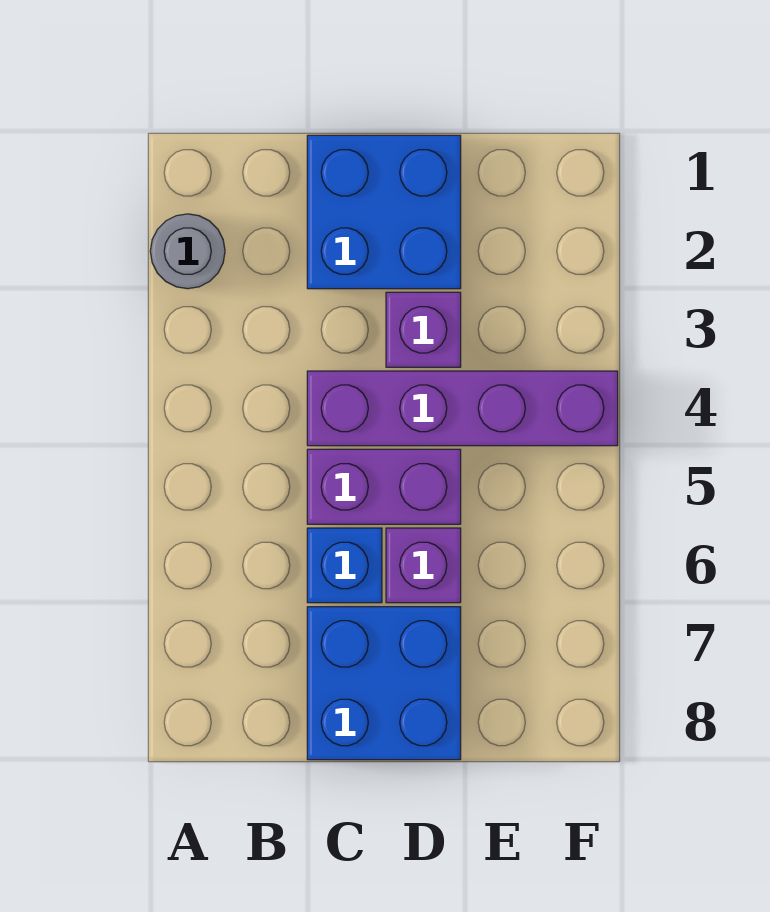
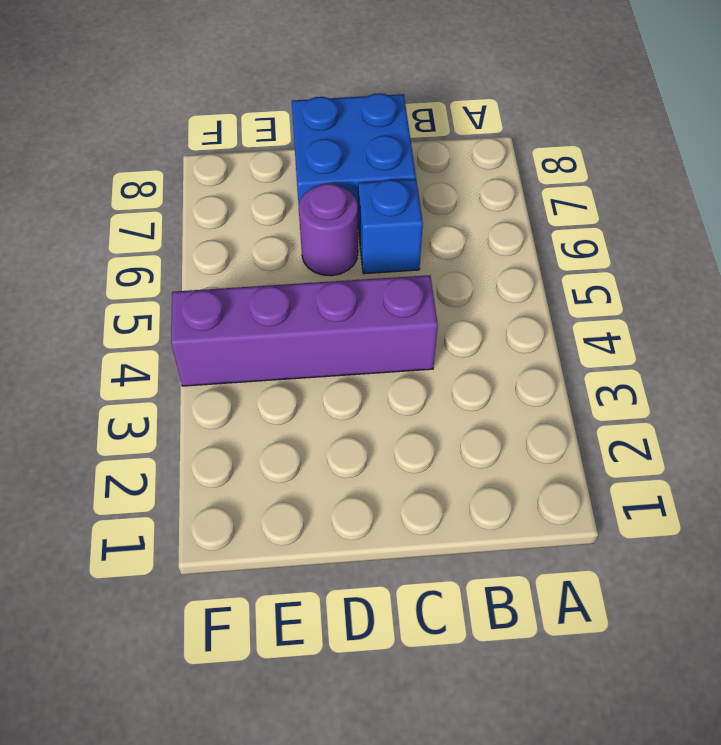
purple round brick D6 level 1 -> purple brick D6 level 1
none -> grey round brick A2 level 1
none -> blue brick C1:D2 level 1

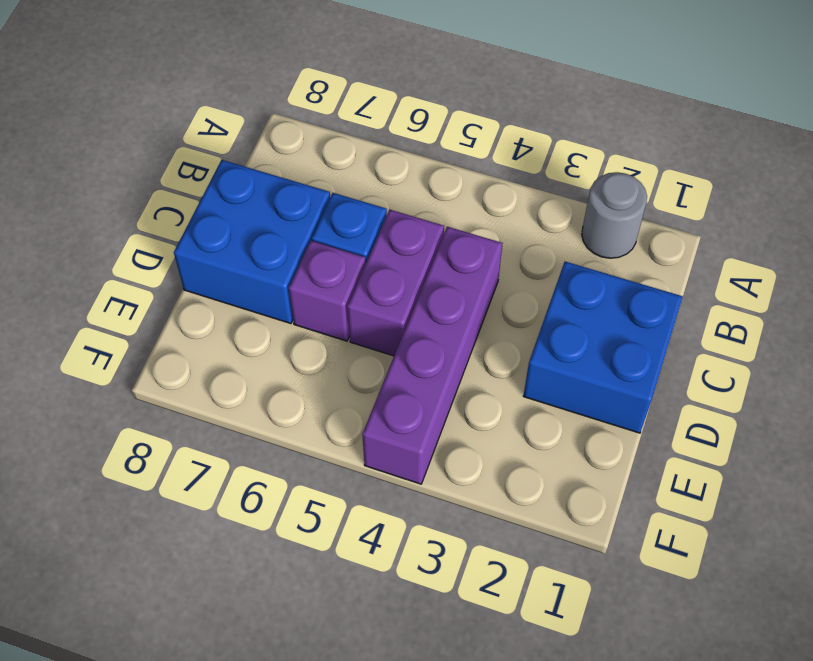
none -> purple brick D3 level 1

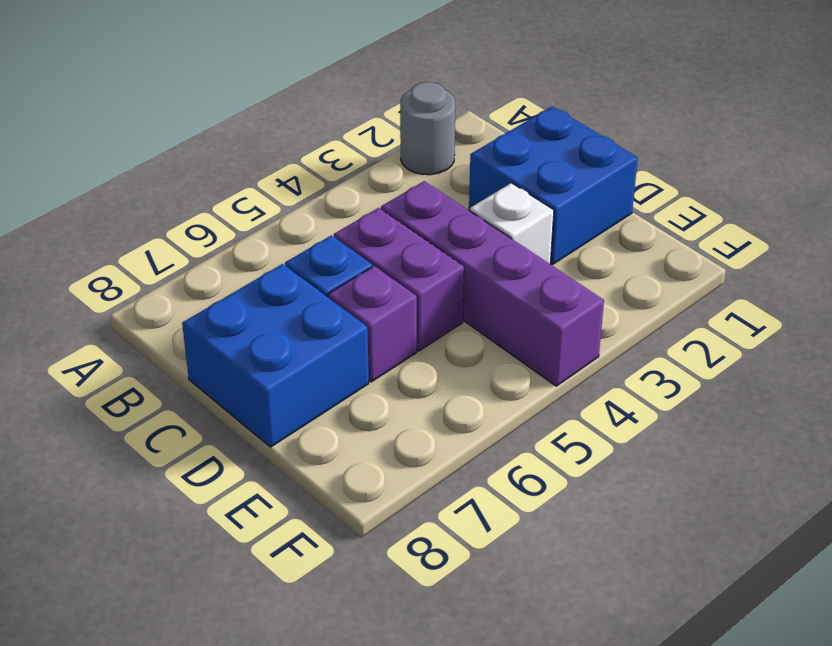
white brick D3 level 1 -> purple brick D3 level 1

